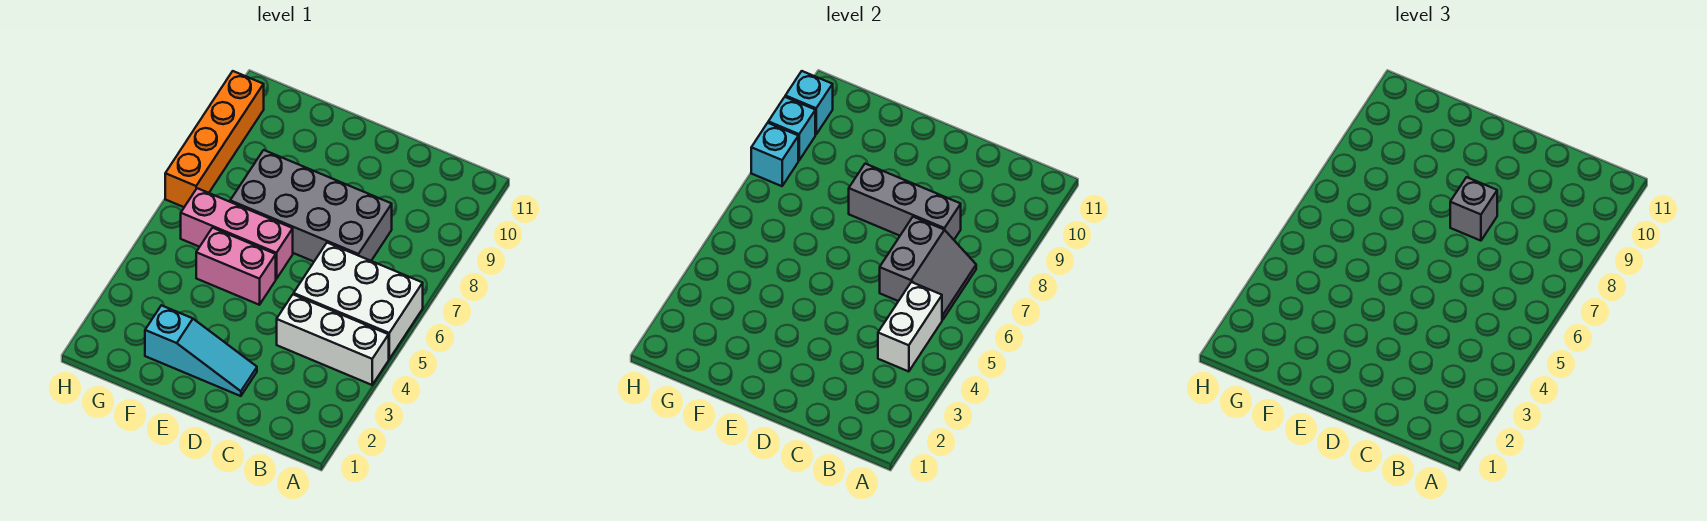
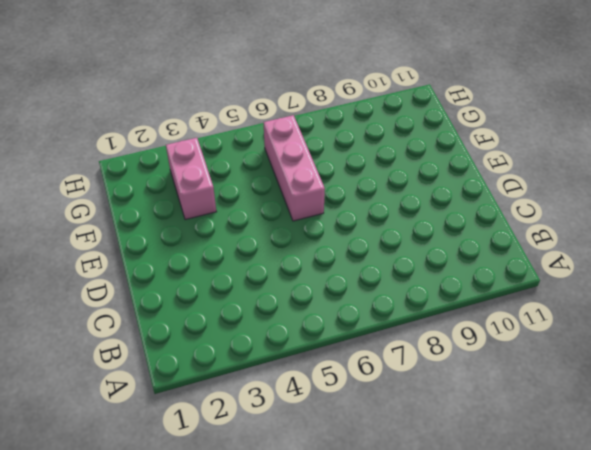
pink brick F3:G3 level 1 -> pink brick E5:F5 level 1
none -> white brick A4:C4 level 1
none -> white brick A5:C6 level 1
none -> grey brick C7:F8 level 1

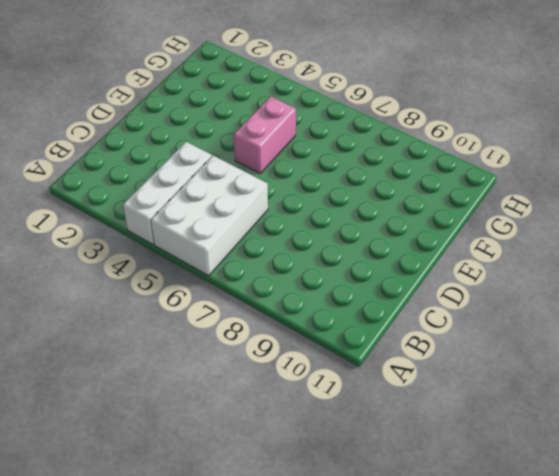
none -> grey brick C7:F8 level 1
none -> cyan slope D2:F2 level 1 top F
none -> pink brick E6:G6 level 1

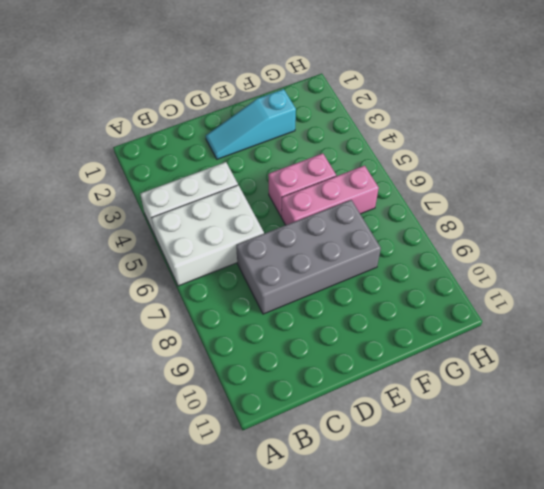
none -> orange brick H7:H10 level 1
none -> white brick B4:B5 level 2
none -> grey slope B6:C7 level 2 top C

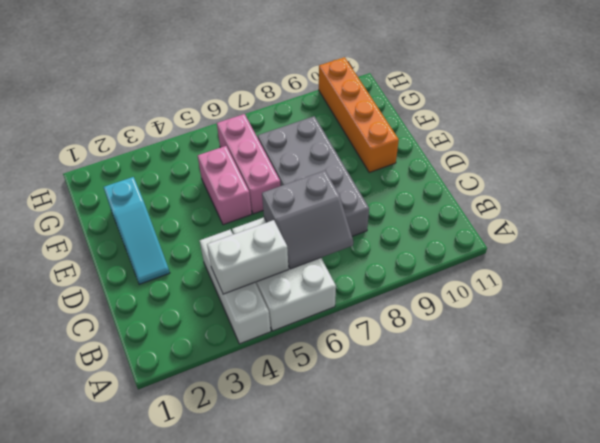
orange brick E10:H10 level 1 -> orange brick H7:H10 level 1
none -> grey brick C8:E8 level 2
none -> cyan brick H8 level 2
none -> cyan brick H9 level 2

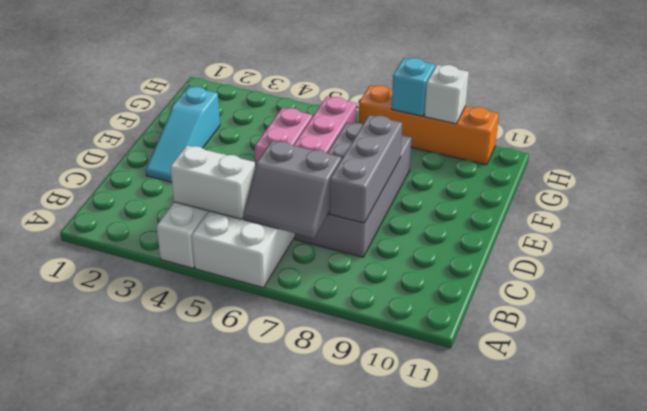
white brick H9 level 2 -> cyan brick H9 level 2
none -> cyan brick H10 level 2
none -> grey brick D8 level 3

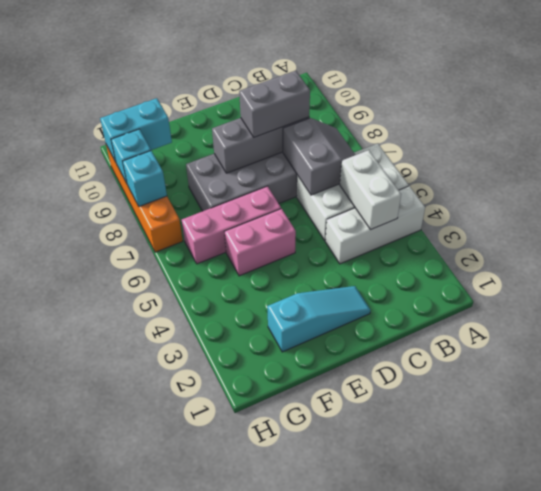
grey brick C8:D8 level 3 -> grey brick D8 level 3
cyan brick G10:H10 level 2 -> cyan brick H10 level 2

